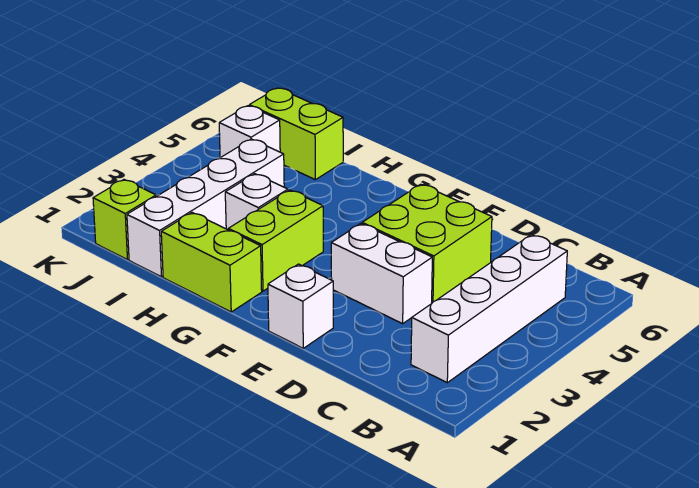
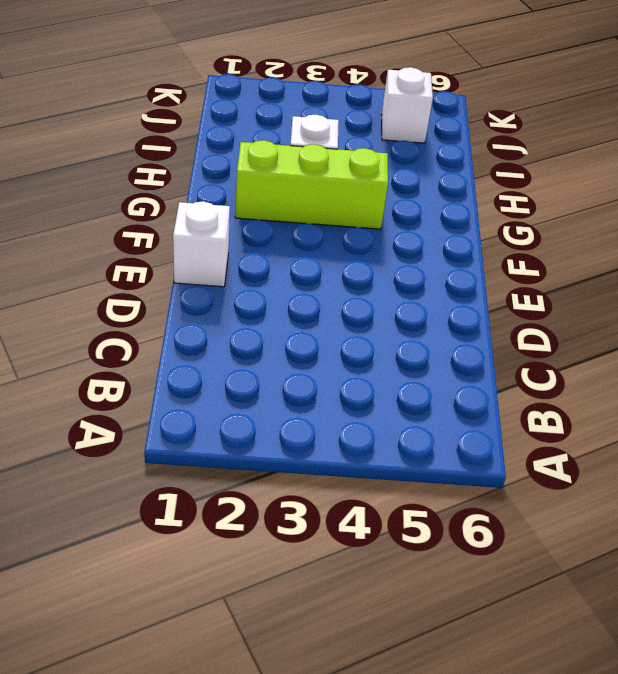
lime brick G2:G4 level 1 -> lime brick G2:G3 level 1
none -> white brick B2:B5 level 1
none -> white brick D3:E3 level 1

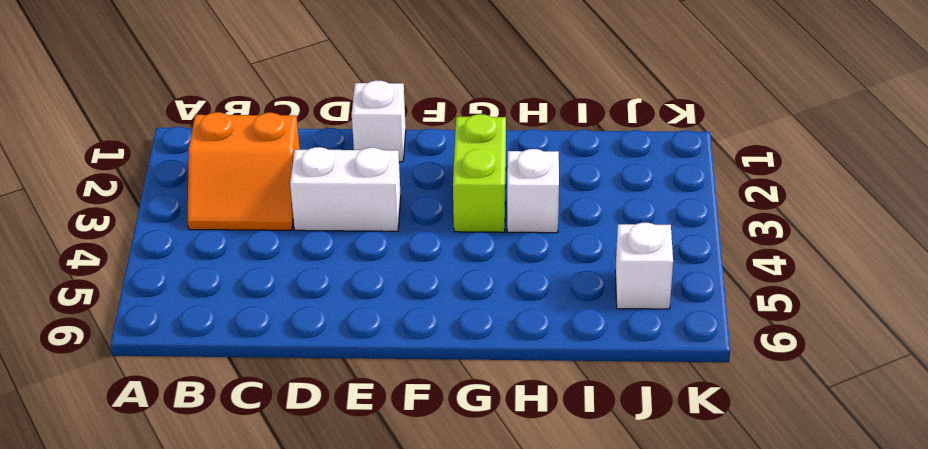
orange slope B2:C3 level 1 top 2 -> white brick B2:B5 level 1
none -> lime brick D4:E5 level 1
none -> lime brick G1:H1 level 1

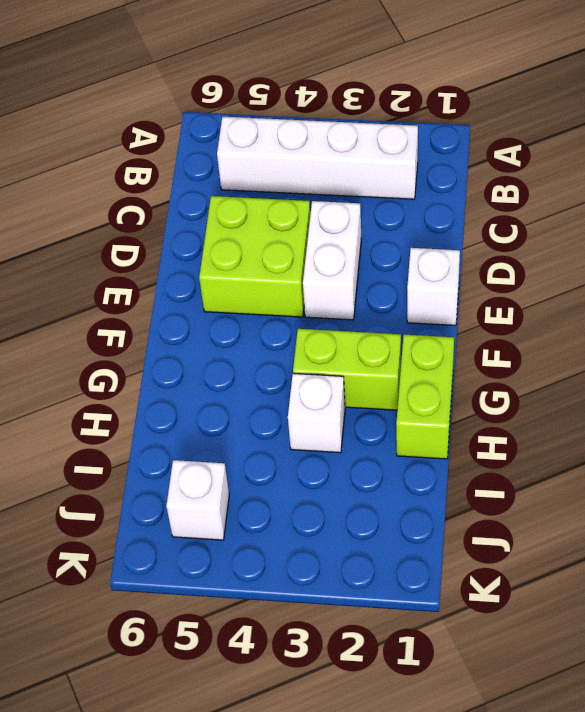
none -> white brick I1:I4 level 1
none -> lime brick I6:J6 level 1

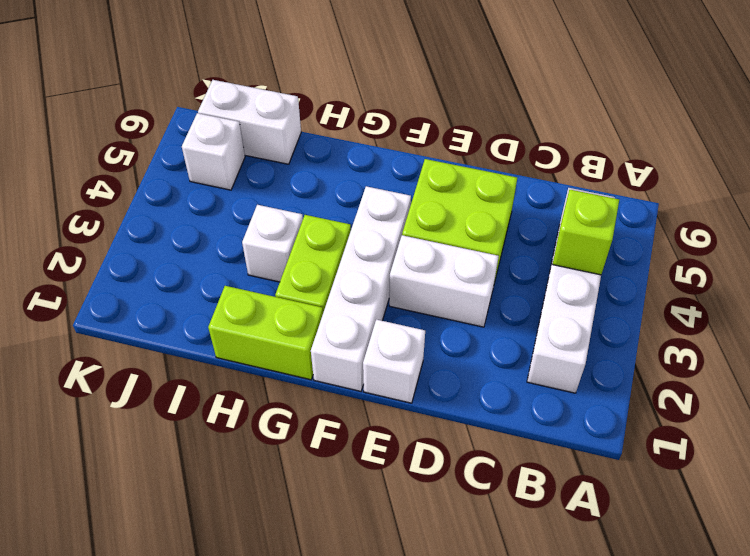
lime brick B4 level 2 -> lime brick J1 level 1
white brick F1:F4 level 1 -> white brick I1:I4 level 1
white brick I6:J6 level 1 -> lime brick I6:J6 level 1

